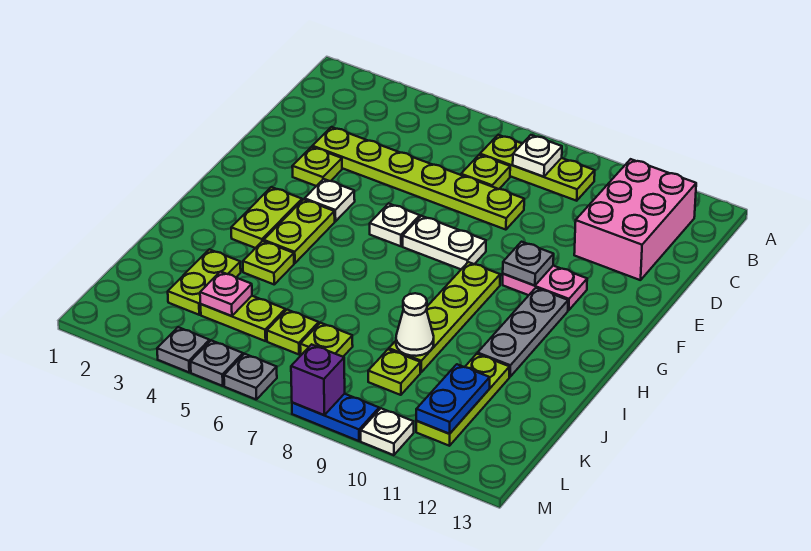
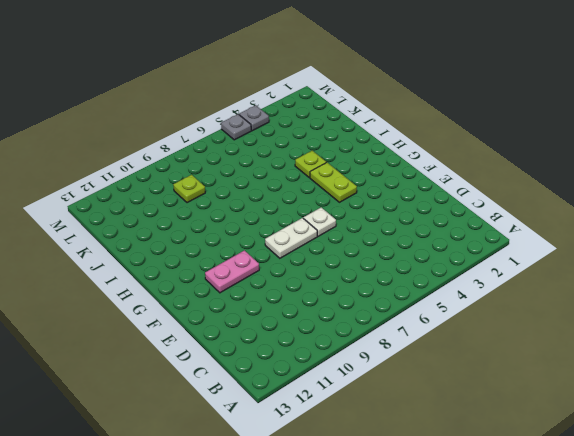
none -> lime plate B7:B9 level 1
none -> pink brick B11:D12 level 1
none -> lime plate C7 level 1
none -> lime plate D3:D8 level 1

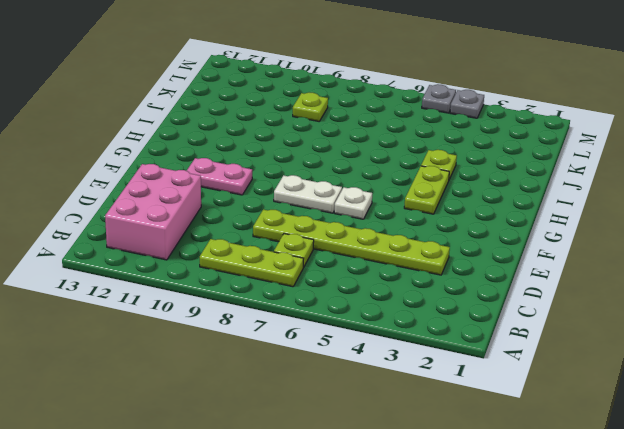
none -> lime plate E3 level 1
none -> white plate F4 level 1
none -> lime plate G3:H3 level 1
none -> lime plate G9:J9 level 1

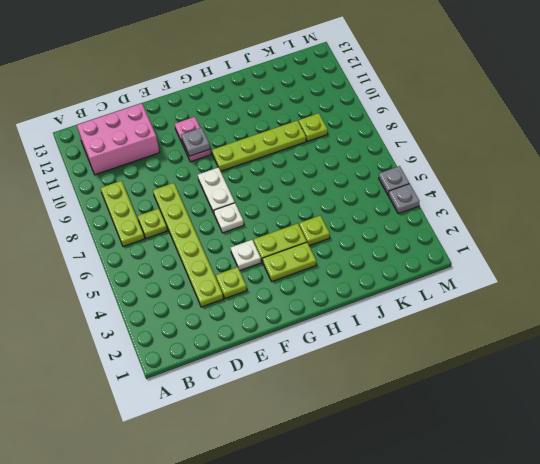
none -> grey plate G11:I11 level 1
none -> lime plate J3:K3 level 1
none -> lime plate J11:L11 level 1
none -> lime plate K4:K5 level 1

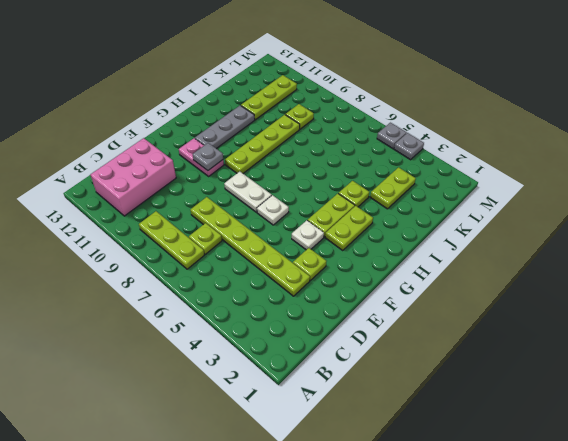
none -> lime plate K4:K5 level 1
none -> lime plate K6 level 1
none -> lime plate K7 level 1
none -> grey plate M6 level 1

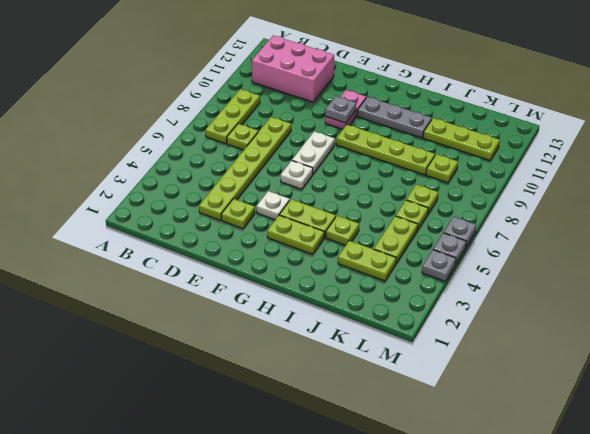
none -> blue plate M8:M9 level 1
none -> white plate M10 level 1
none -> white plate B8 level 2
none -> white cone J9 level 2

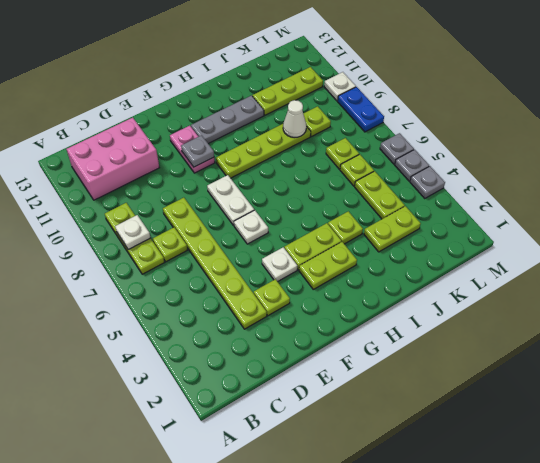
none -> pink plate K4 level 2
none -> blue plate K11:L11 level 2
none -> purple brick M8 level 2

